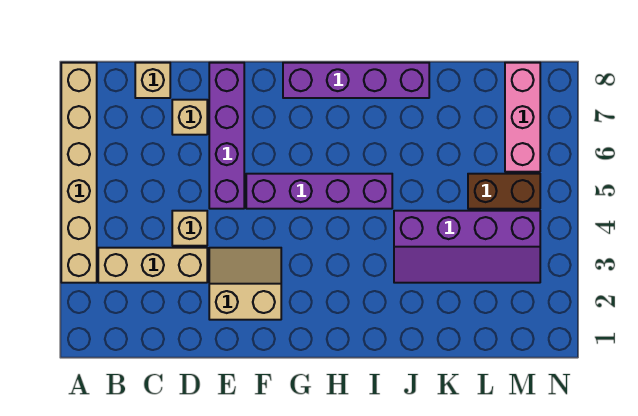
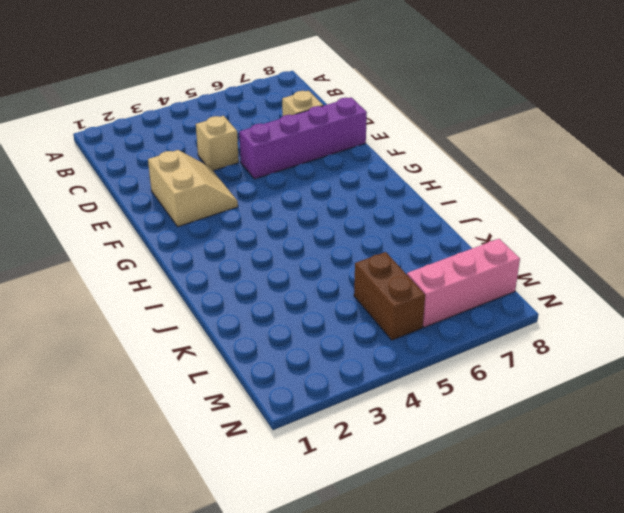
none -> tan brick A3:A8 level 1
none -> tan brick B3:D3 level 1
none -> tan brick C8 level 1

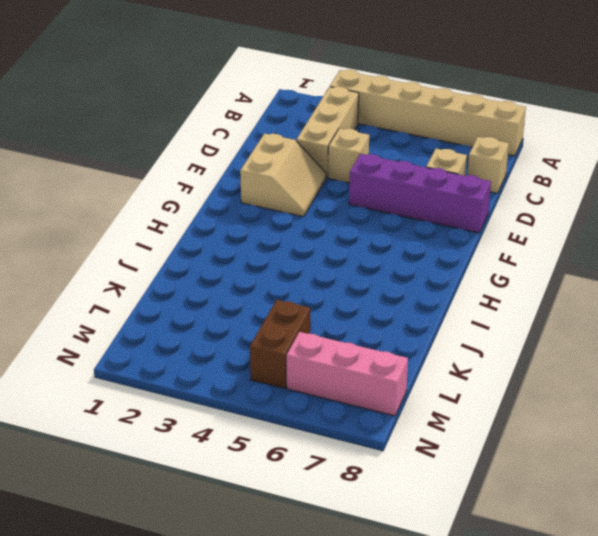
none -> purple brick F5:I5 level 1
none -> purple brick G8:J8 level 1
none -> purple slope J3:M4 level 1 top 4

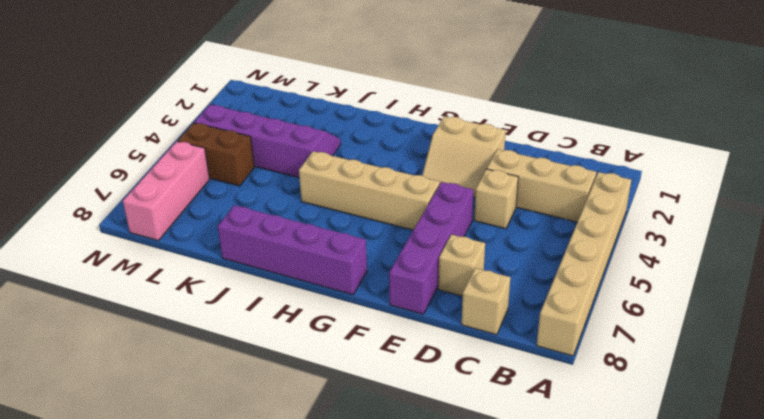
tan brick F5:I5 level 1 -> purple brick F5:I5 level 1

